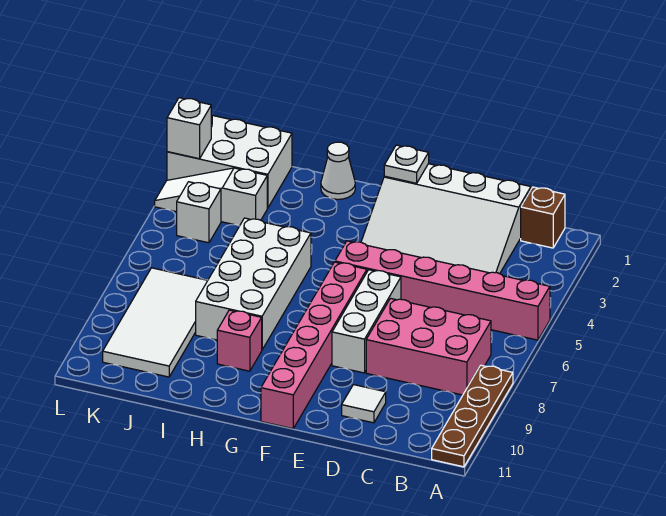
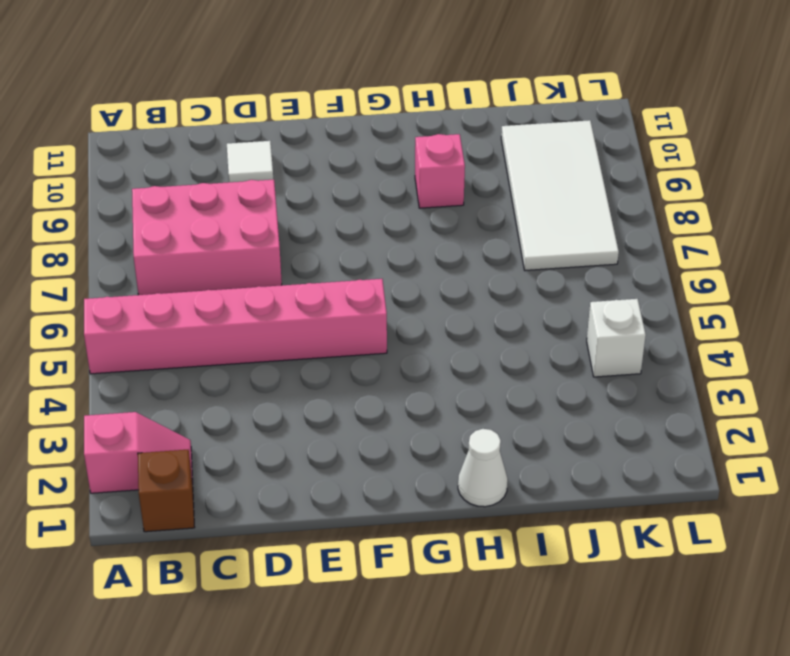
pink slope A2:B2 level 1 top A -> none
none -> brown plate A8:A11 level 1
none -> white slope C1:F3 level 1 top 1
none -> white brick E6:E8 level 1

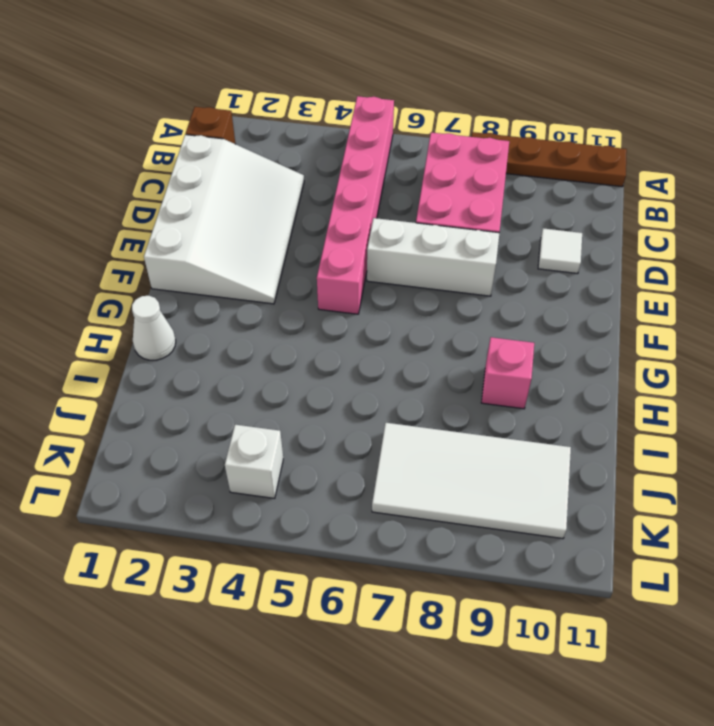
none -> pink brick F6:F11 level 1
none -> white brick H5:I8 level 1
none -> white brick J1:L2 level 1

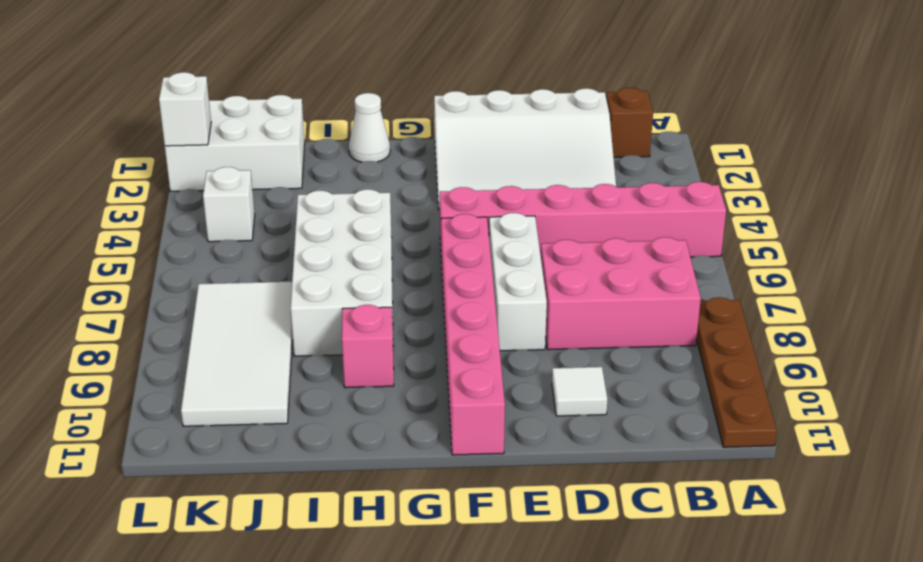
none -> white slope J3:L3 level 1 top J
none -> white plate F1 level 2

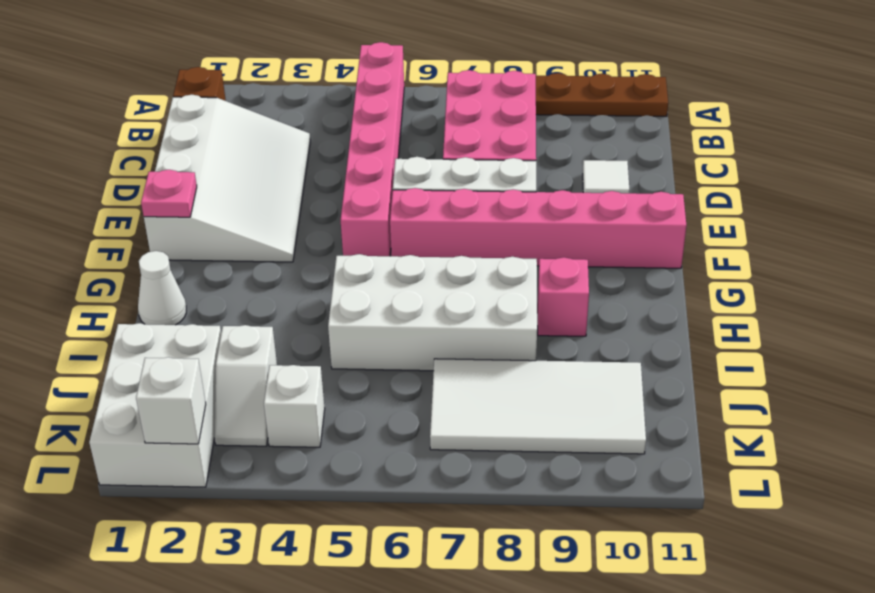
pink plate F1 level 2 -> white plate F1 level 2
white slope J3:K3 level 1 top J -> white slope J3:L3 level 1 top J

